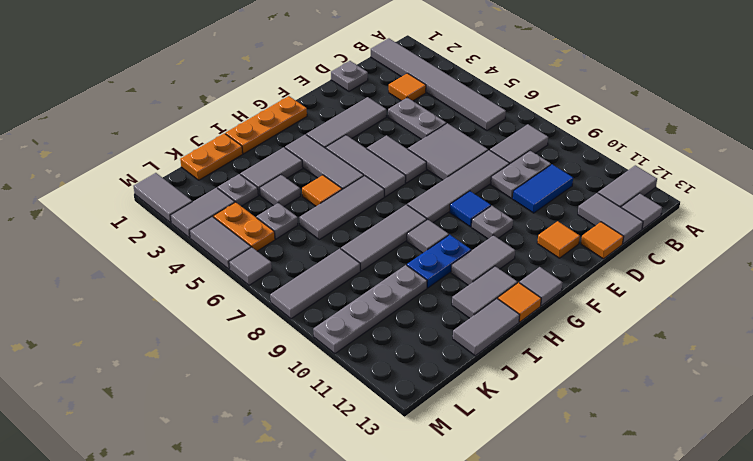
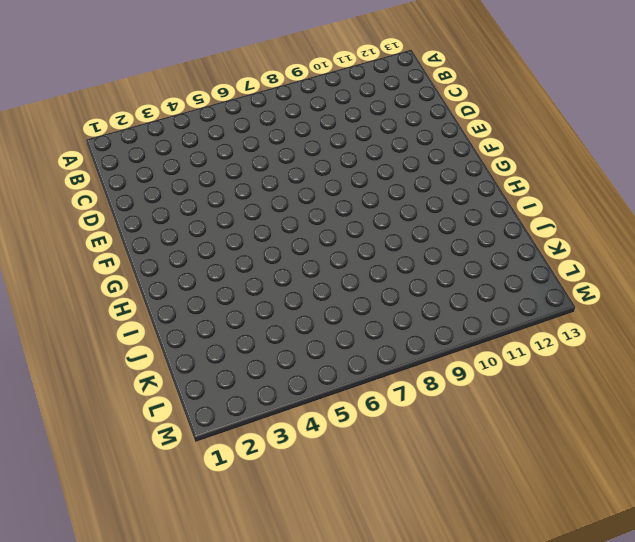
none -> grey tile A12:B12 level 1
none -> grey tile B1:B6 level 1
none -> grey tile B8:C8 level 1
none -> grey tile B13 level 1

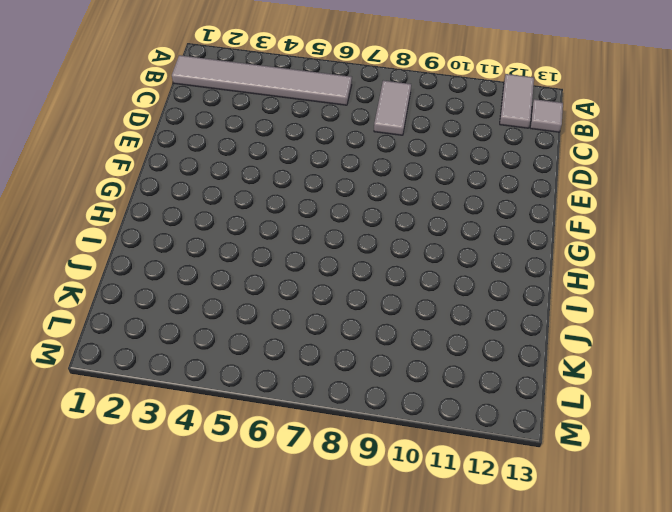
none -> orange tile C3 level 1
none -> grey plate C9:D9 level 1
none -> blue tile C10:D10 level 1
none -> grey tile C12:C13 level 1

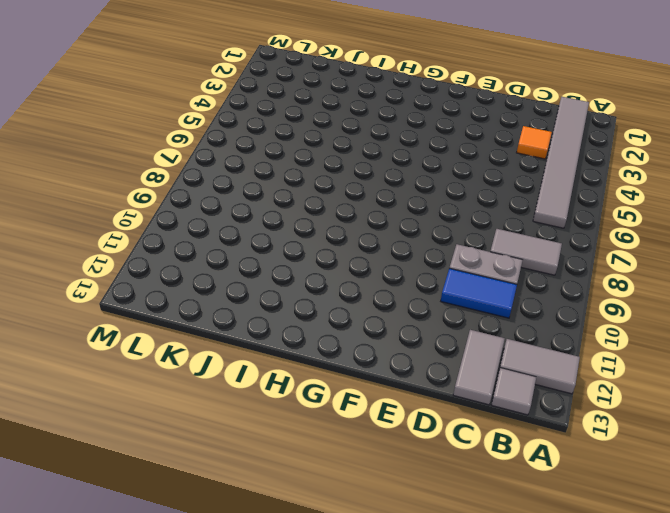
none -> grey plate D1 level 1
none -> grey plate D4:D5 level 1
none -> grey tile D6:E7 level 1
none -> grey tile D8:G8 level 1

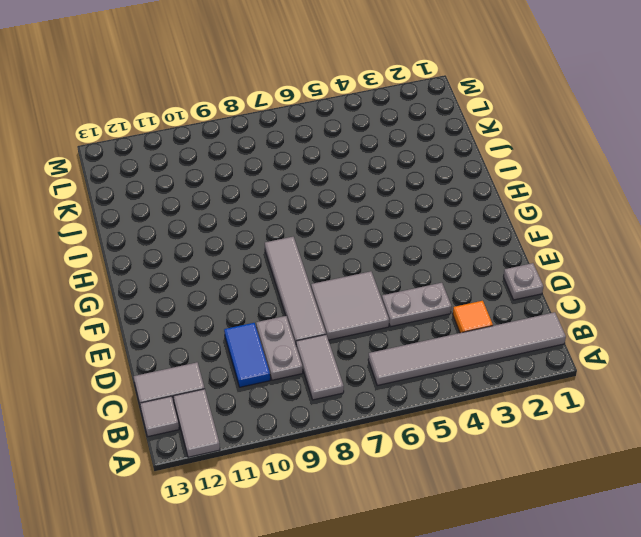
none -> orange tile D13 level 1
none -> grey tile E3:G3 level 1
none -> orange tile E12 level 1
none -> grey tile F5:F6 level 1

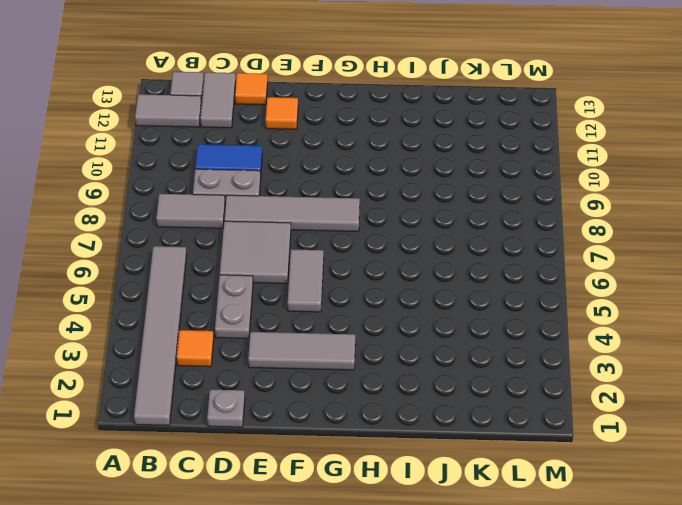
none -> blue tile F9 level 1
none -> grey plate F10 level 1
none -> orange plate G1:I1 level 1
none -> grey tile G4:G6 level 1

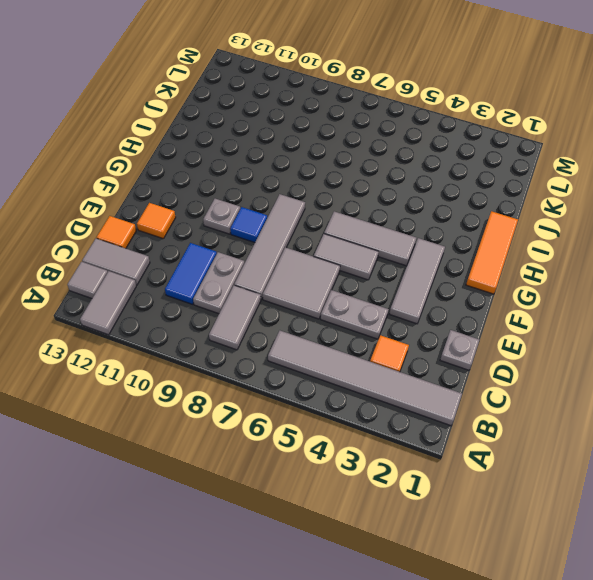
orange tile G1:I1 level 1 -> orange plate G1:I1 level 1
none -> grey tile G11:H11 level 1
none -> grey tile G13 level 1
none -> grey tile H3:H5 level 1
none -> grey tile H6:J6 level 1

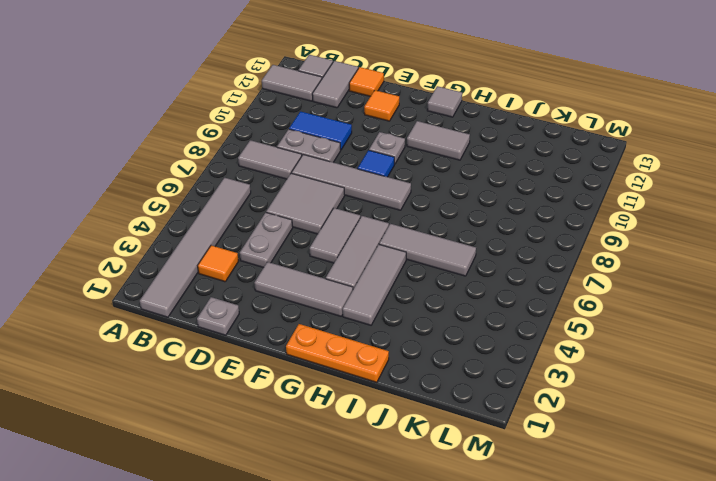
none -> grey tile H8:J8 level 1
none -> grey tile H9 level 1
none -> blue plate H10:I10 level 1
none -> grey tile H12:I12 level 1

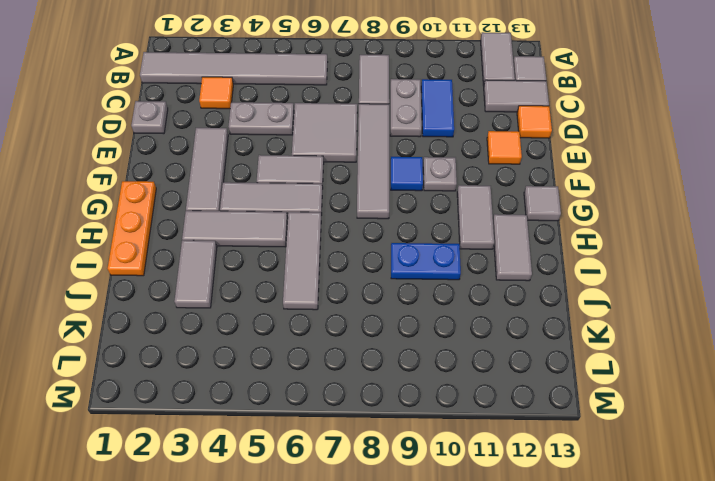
blue plate I9:I10 level 1 -> blue plate H10:I10 level 1
none -> grey tile H8:J8 level 1
none -> grey tile H9 level 1
none -> orange tile H13 level 1
none -> orange tile I5 level 1

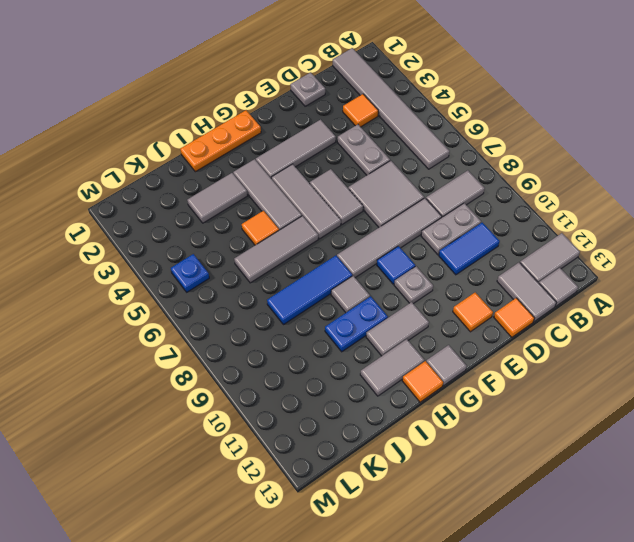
blue tile H8:J8 level 1 -> grey tile H8:J8 level 1
blue plate L5 level 1 -> orange plate L4:L5 level 1
none -> grey tile I13:J13 level 1
none -> orange plate J1:K1 level 1
none -> grey tile J4 level 1
none -> grey plate J10:M10 level 1

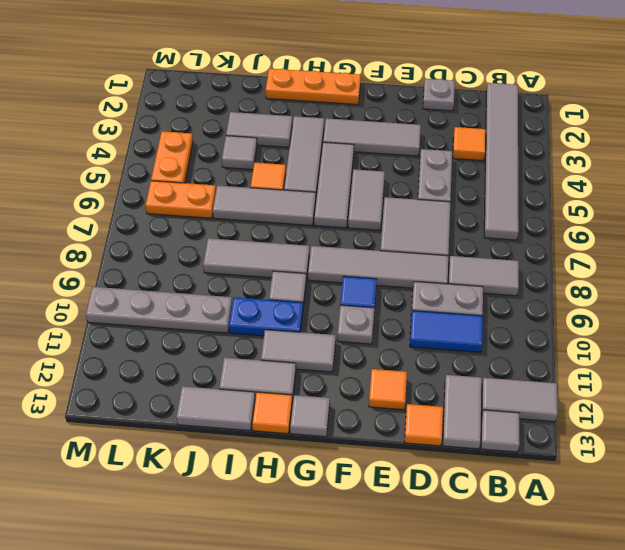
orange plate K6:L6 level 1 -> orange plate J1:K1 level 1
none -> grey plate K3 level 1
none -> grey plate K5 level 1
none -> grey tile K8:M8 level 1
none -> grey tile L3:M3 level 1

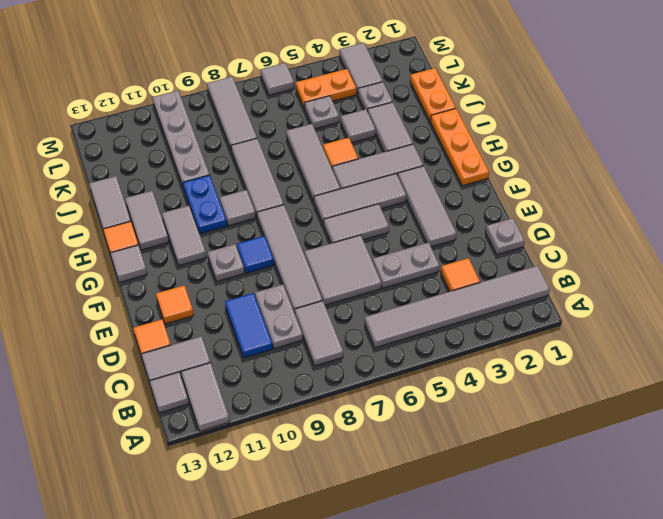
none -> grey tile M1:M2 level 1
none -> grey tile M4:M5 level 1

